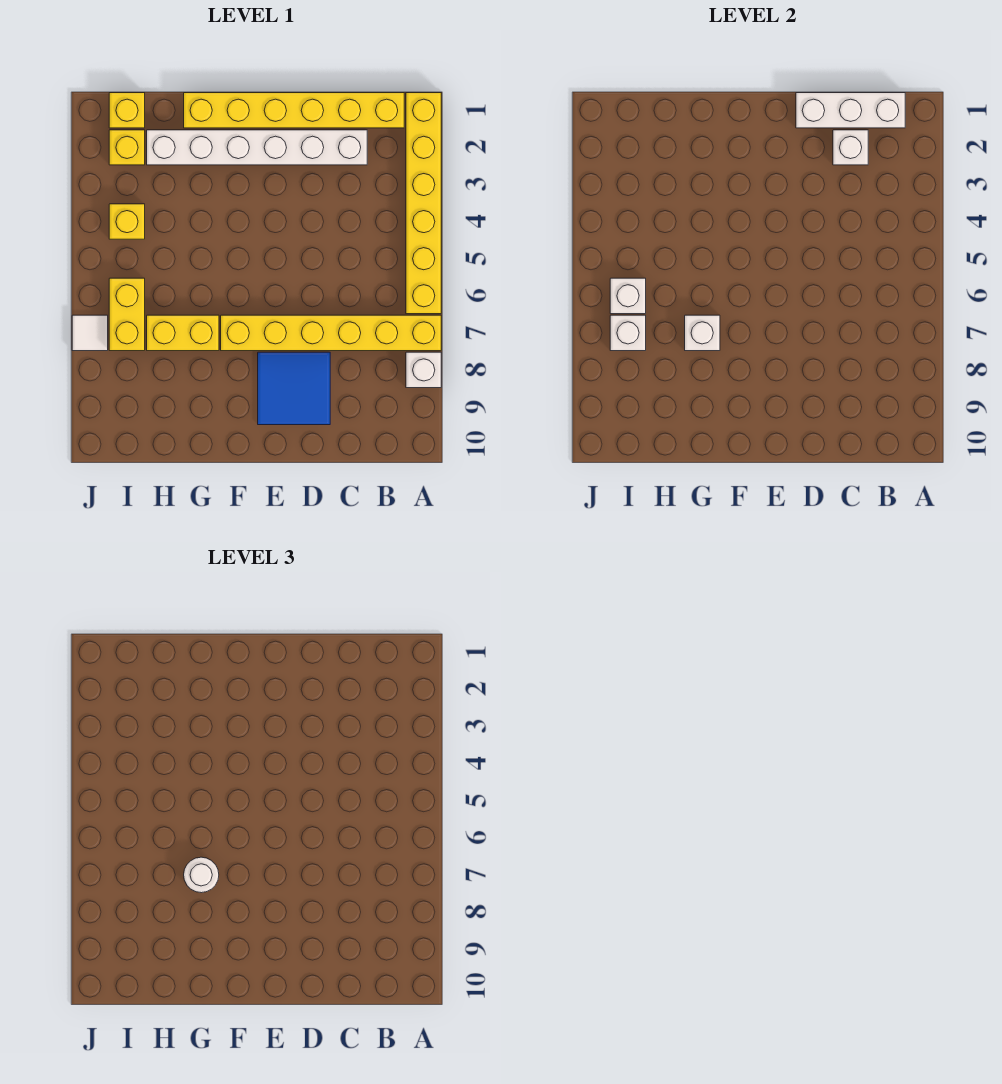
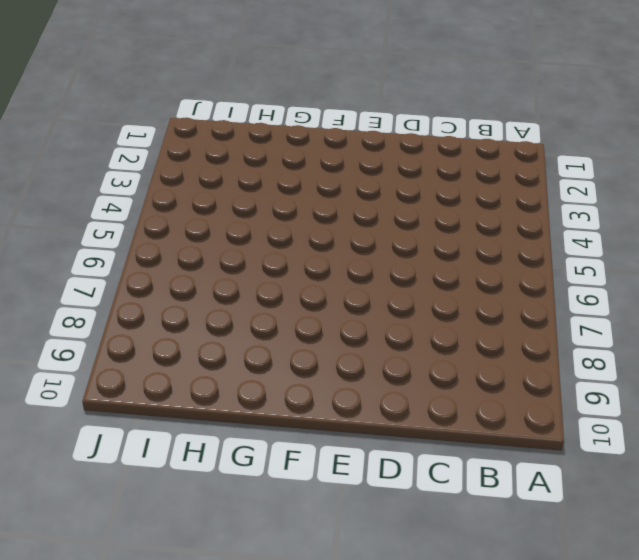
none -> yellow brick A1:A6 level 1
none -> yellow brick A7:F7 level 1
none -> white brick A8 level 1

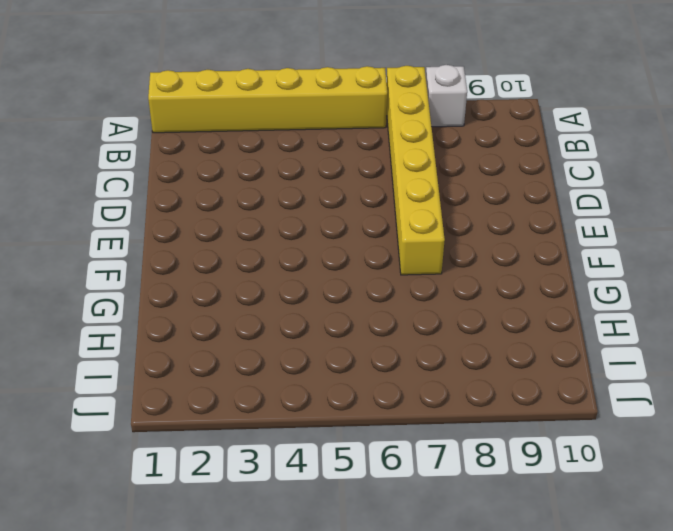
none -> yellow brick B1:G1 level 1
none -> white brick C2:H2 level 1
none -> blue tile D8:E9 level 1

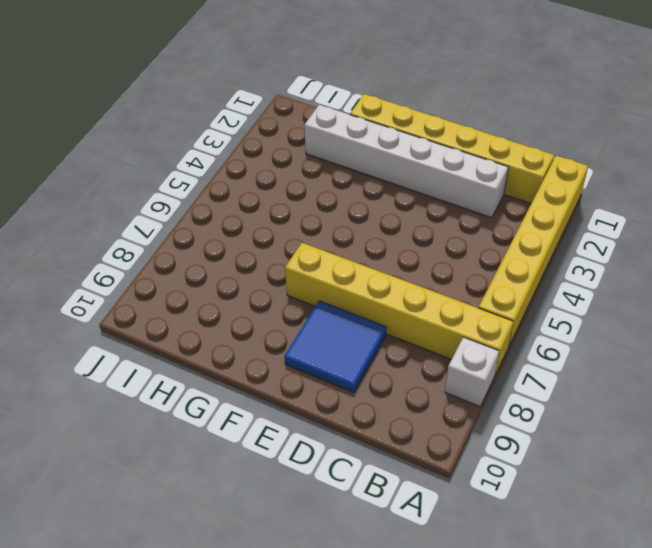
none -> yellow brick G7:H7 level 1
none -> yellow brick I1 level 1
none -> yellow brick I2 level 1

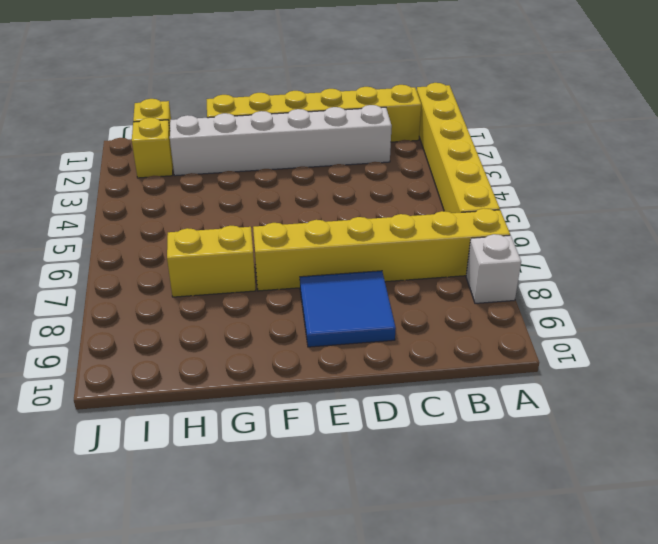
none -> yellow brick I4 level 1
none -> yellow brick I6:I7 level 1
none -> white tile J7 level 1

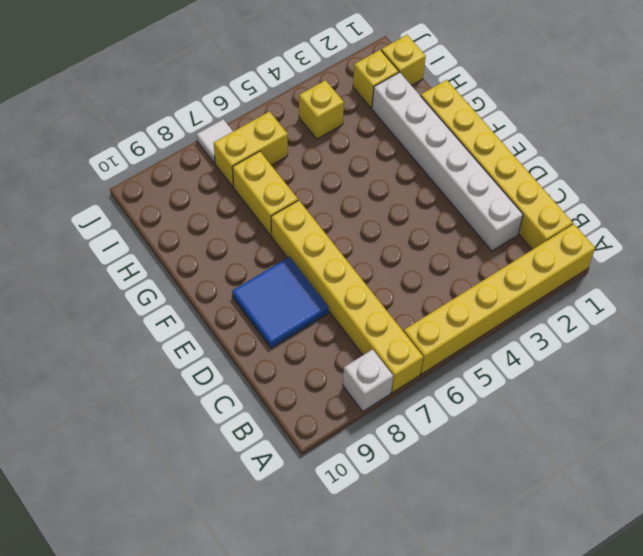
none -> white brick B1:D1 level 2
none -> white brick C2 level 2
none -> white brick G7 level 2

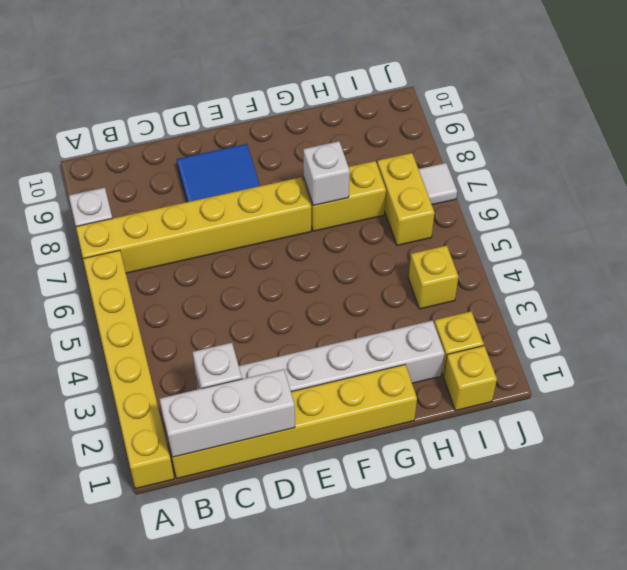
none -> white brick I6 level 2
none -> white brick I7 level 2
none -> white round brick G7 level 3

